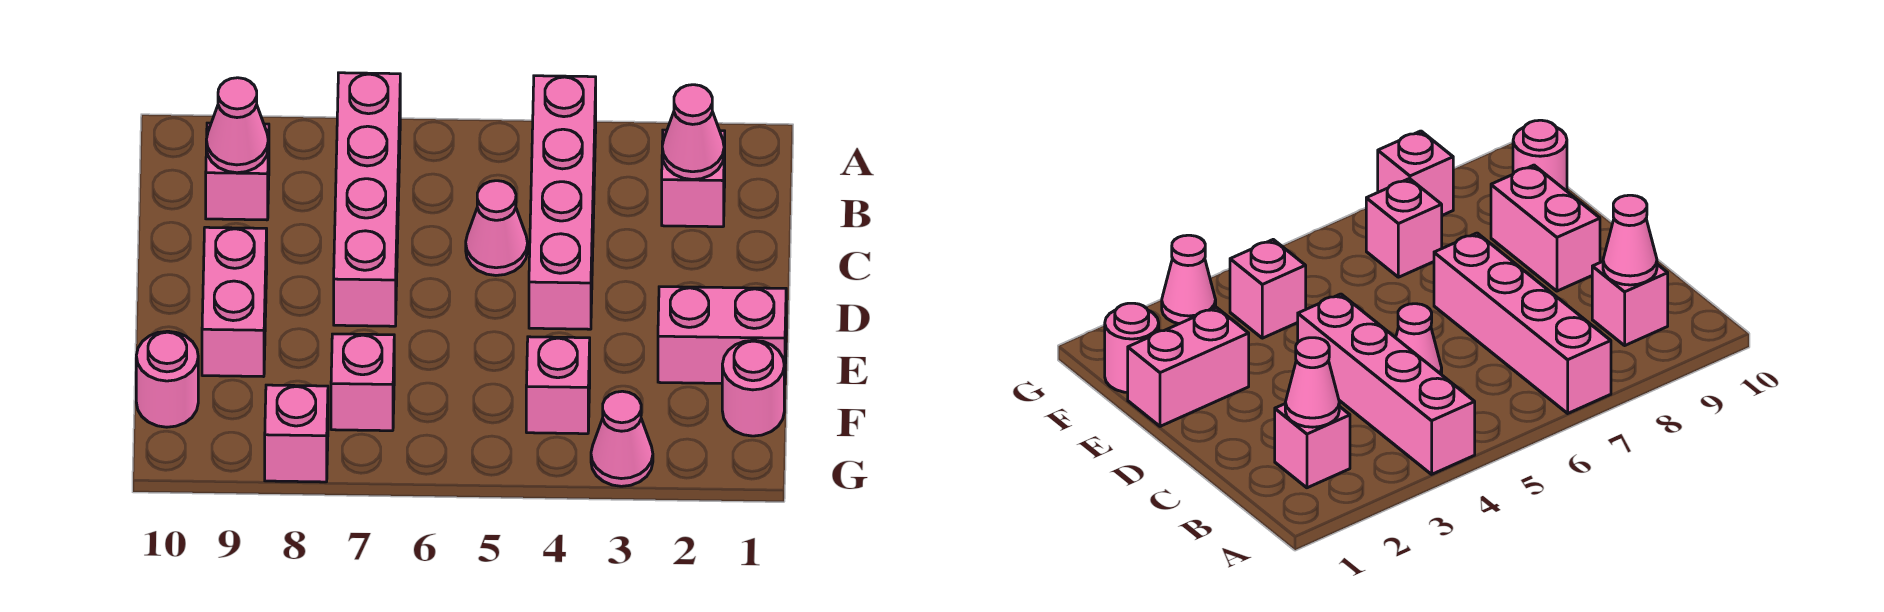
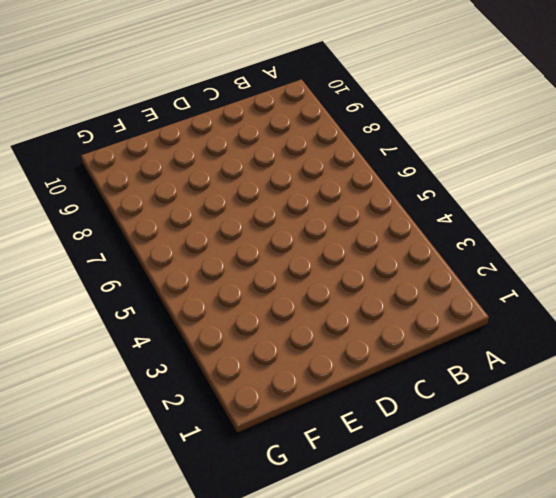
none -> pink brick A4:D4 level 1
none -> pink brick A7:D7 level 1
none -> pink brick B2 level 1

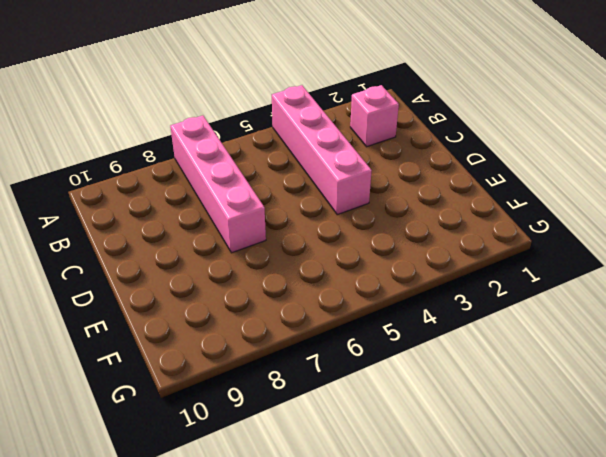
none -> pink brick B9 level 1
none -> pink cone C5 level 1
none -> pink brick D9:E9 level 1

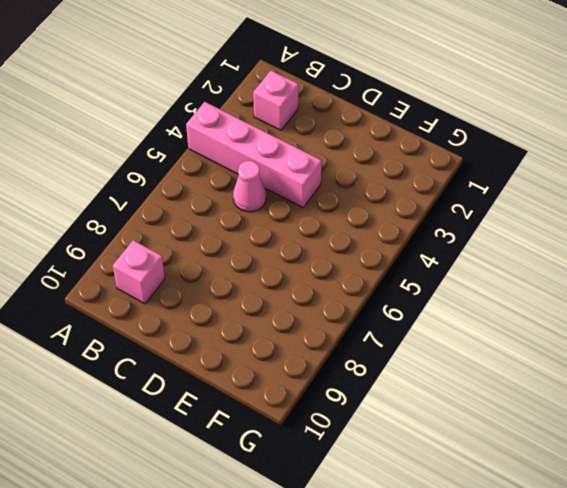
none -> pink brick A7:D7 level 1
none -> pink brick D9:E9 level 1
none -> pink brick E1:E2 level 1

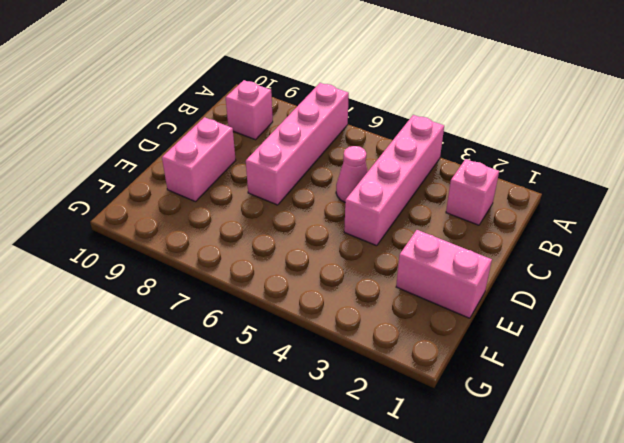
none -> pink round brick F1 level 1
none -> pink brick F4 level 1
none -> pink brick F7 level 1

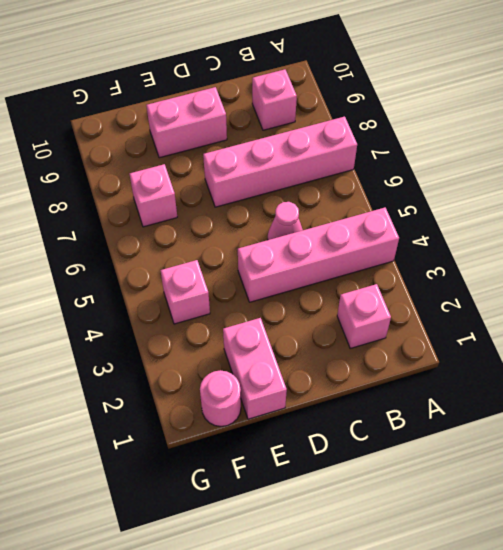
none -> pink round brick F10 level 1
none -> pink cone G3 level 1
none -> pink brick G8 level 1

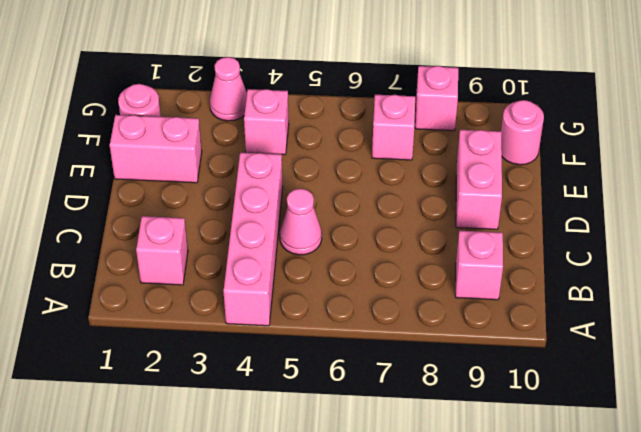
none -> pink brick A7:D7 level 1
none -> pink cone B2 level 2
none -> pink cone B9 level 2

